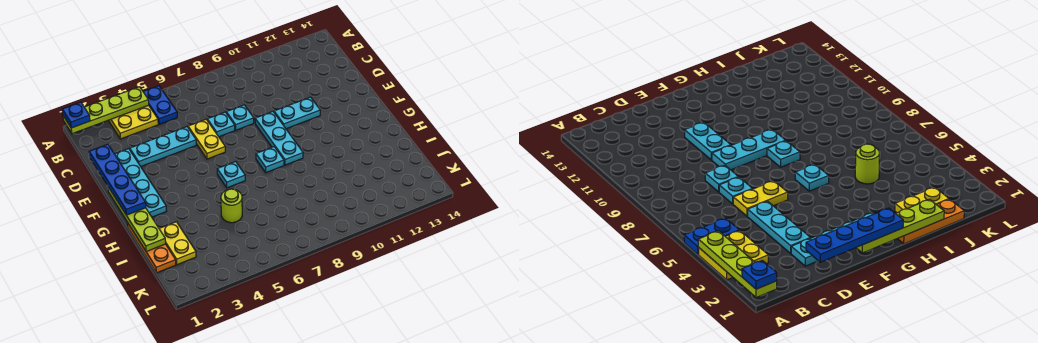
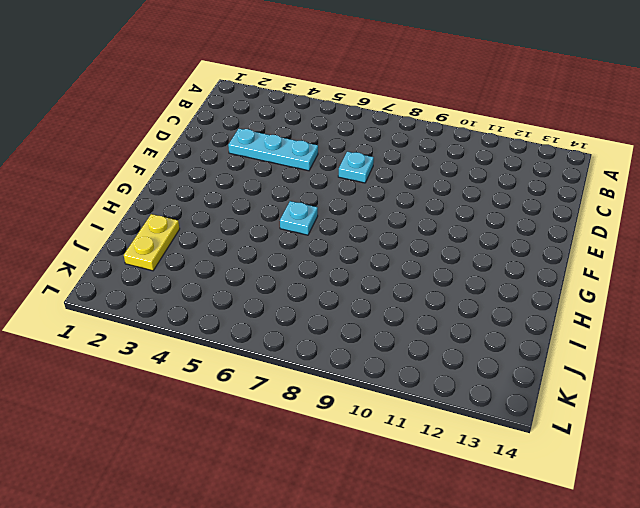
none -> yellow plate A3:B4 level 1
none -> blue plate A5:B5 level 1
none -> cyan plate D2:G2 level 1

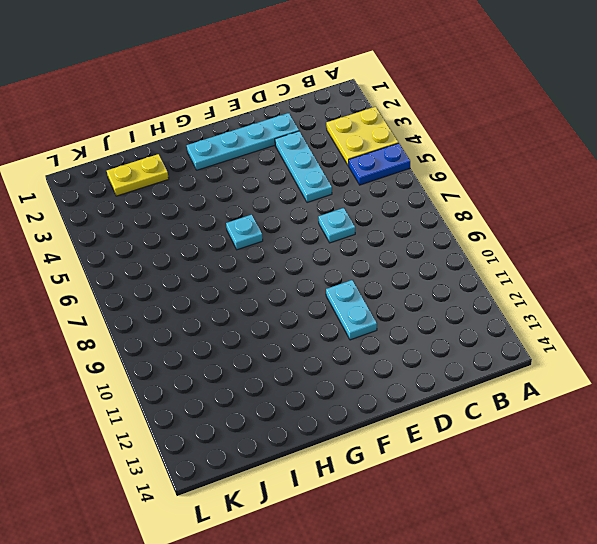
none -> yellow plate D6:E6 level 1
none -> cyan plate D8 level 1
none -> cyan plate E9:G9 level 1

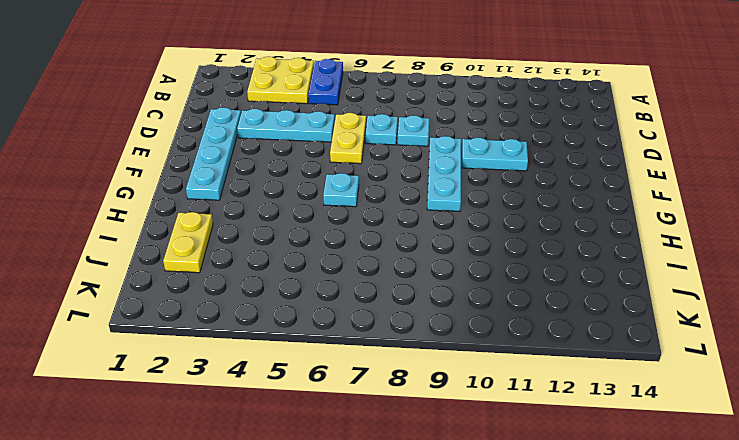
none -> cyan plate G8 level 1
none -> orange plate H1:J1 level 1
none -> lime round brick I5 level 1

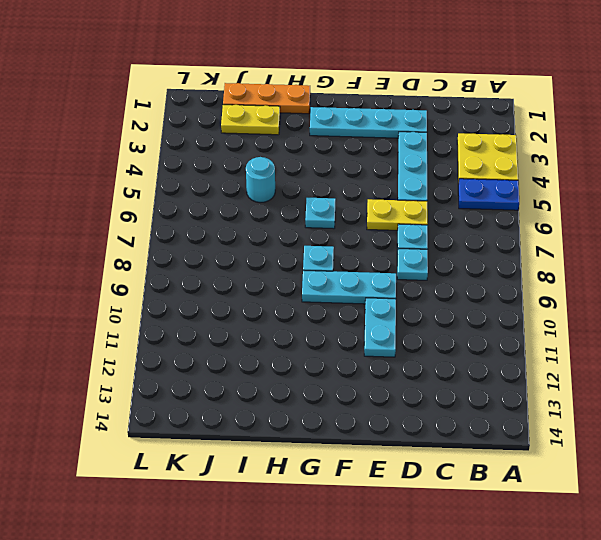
cyan round brick I5 level 1 -> lime round brick I5 level 1
none -> lime plate A1:A4 level 2
none -> lime plate F1:I1 level 2
none -> blue plate A1 level 3

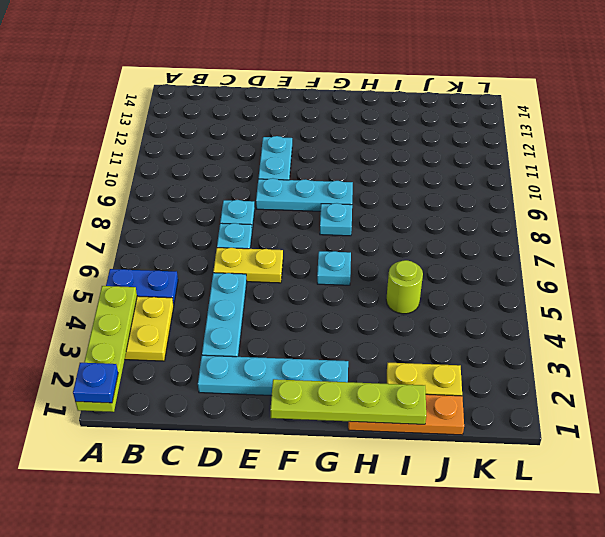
none -> blue plate D1:G1 level 3

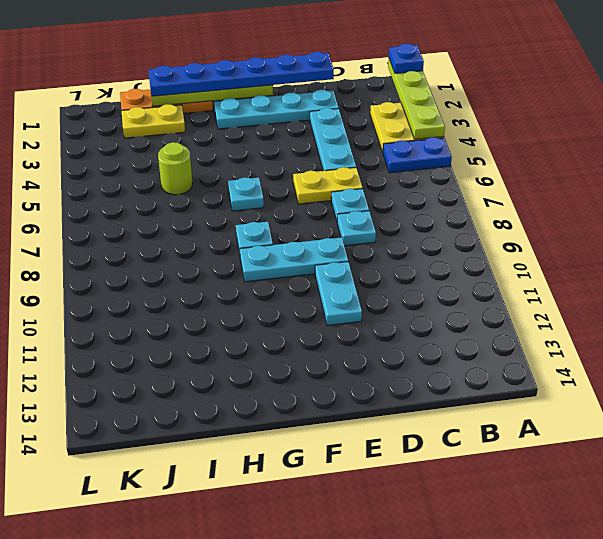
blue plate D1:I1 level 3 -> blue plate D1:G1 level 3

